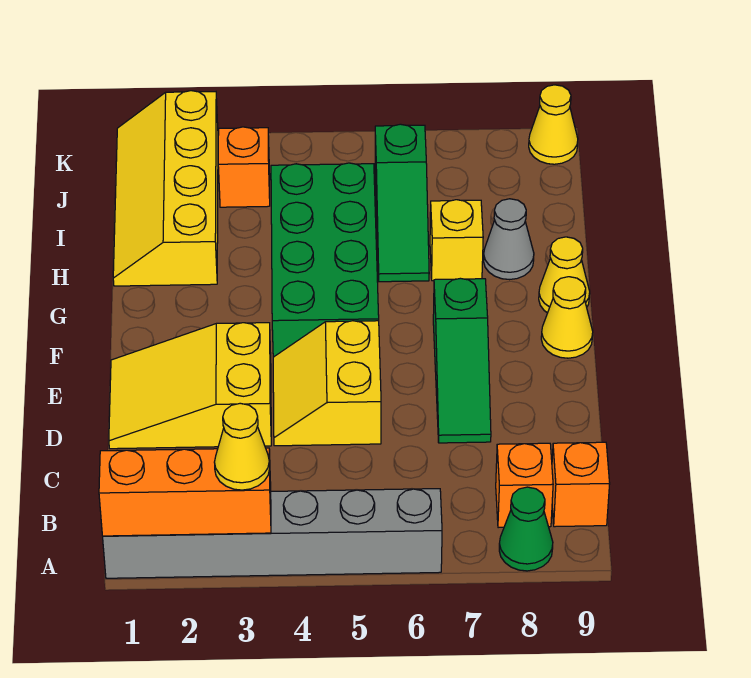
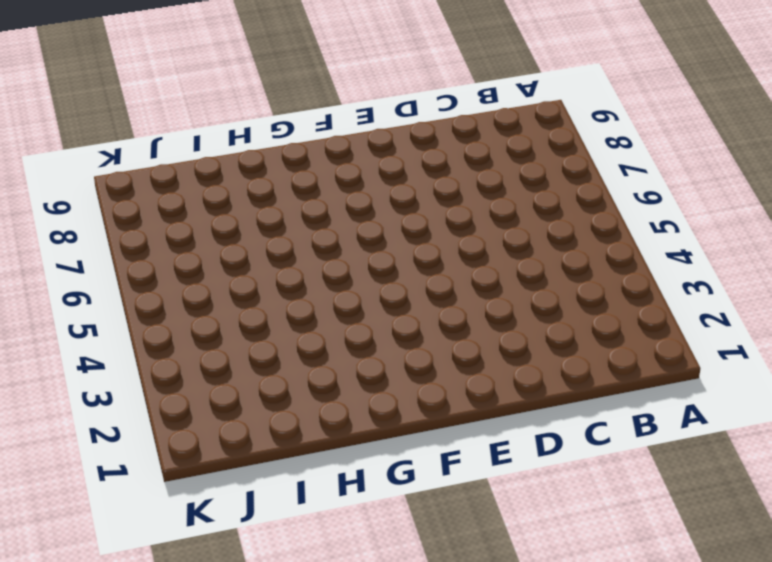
none -> grey brick A1:A6 level 1
none -> green cone A8 level 1
none -> orange brick B8 level 1

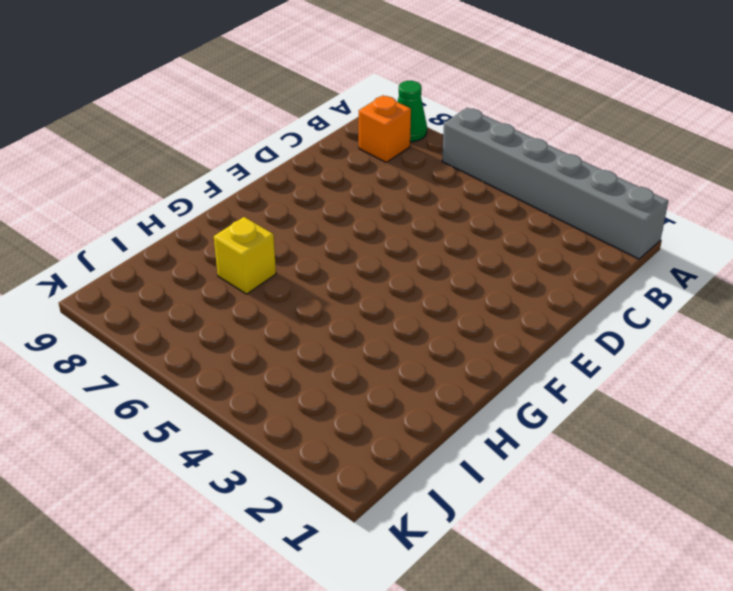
none -> orange brick B9 level 1
none -> yellow slope D1:E3 level 1 top 3
none -> yellow slope D4:E5 level 1 top 5

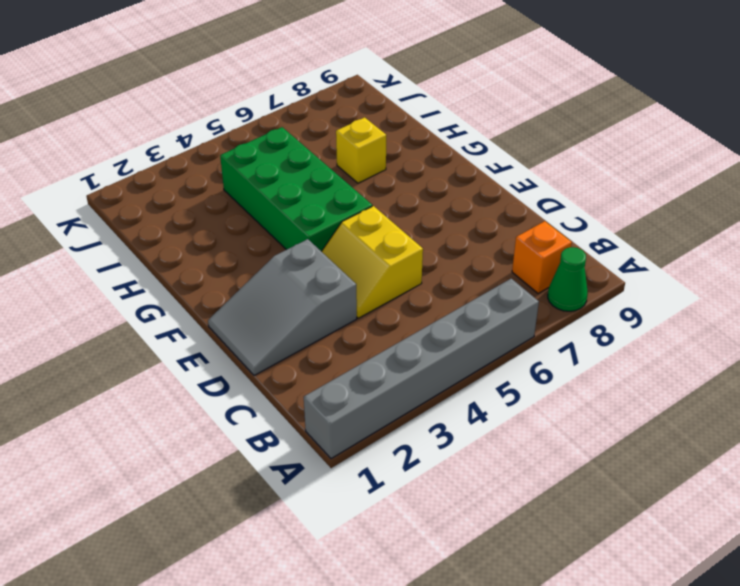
grey slope D1:E3 level 1 top 3 -> yellow slope D1:E3 level 1 top 3
none -> orange brick B9 level 1
none -> green slope D7:F7 level 1 top F
none -> yellow cone F9 level 1

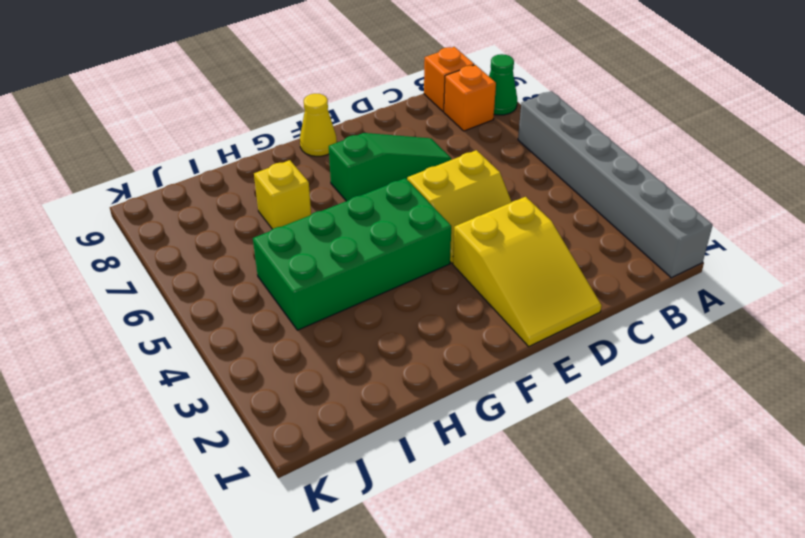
none -> yellow cone G9 level 1
none -> yellow slope H1:K2 level 1 top 2
none -> green slope H6:J6 level 1 top J

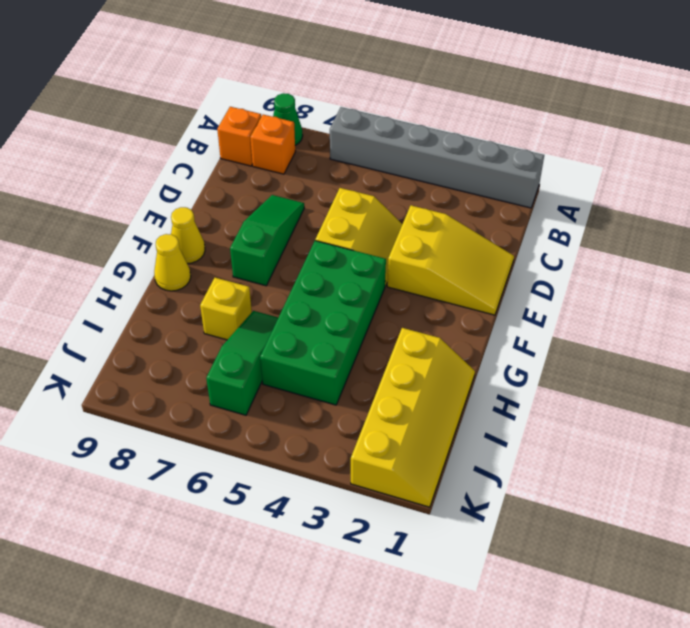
none -> grey cone H8 level 1
none -> orange brick J3 level 1
none -> yellow cone K9 level 1

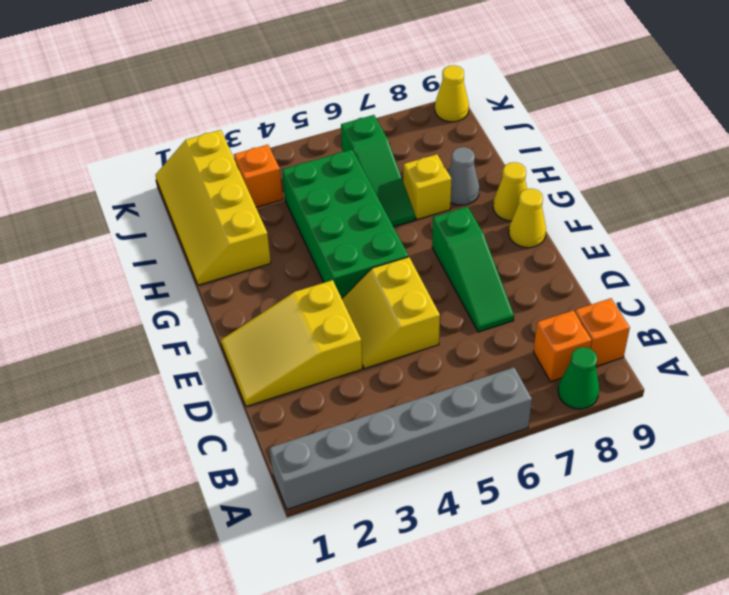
none -> orange brick A1:A3 level 2
none -> yellow cone A3 level 3

